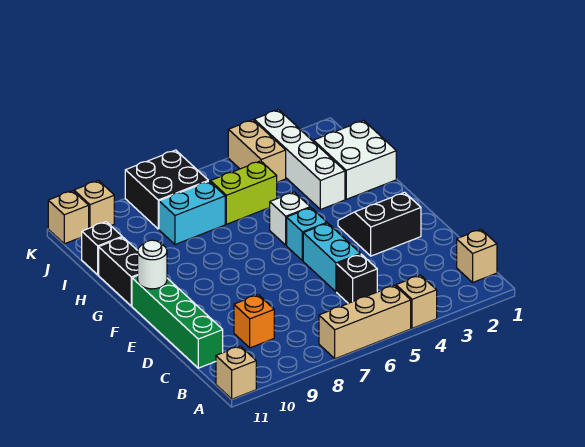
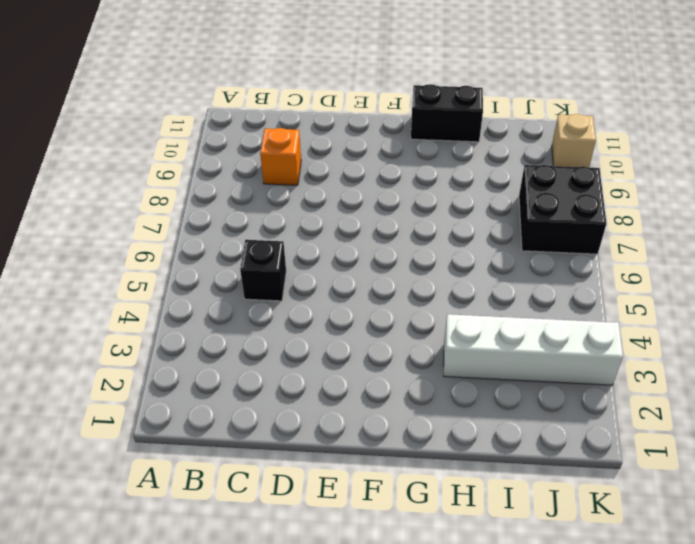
none -> tan brick A4 level 1
none -> tan brick A5:A7 level 1
none -> tan brick A11 level 1

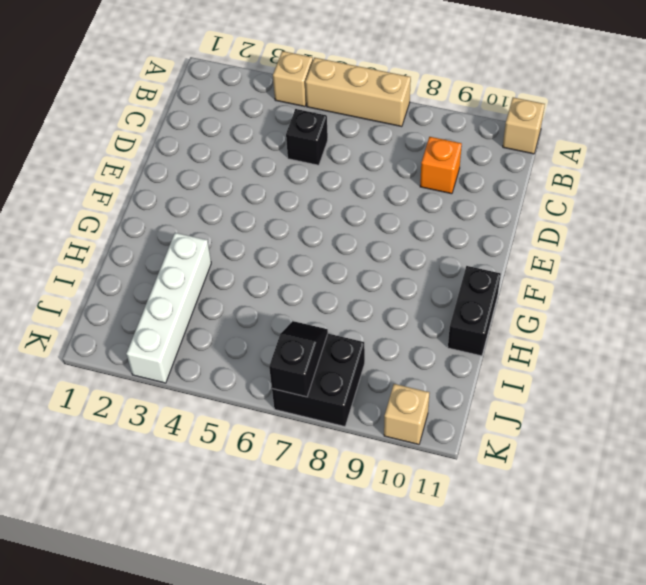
black slope J7:K7 level 2 top K -> none
none -> tan brick B1 level 1
none -> green brick C11:F11 level 1
none -> cyan brick D5:E5 level 1

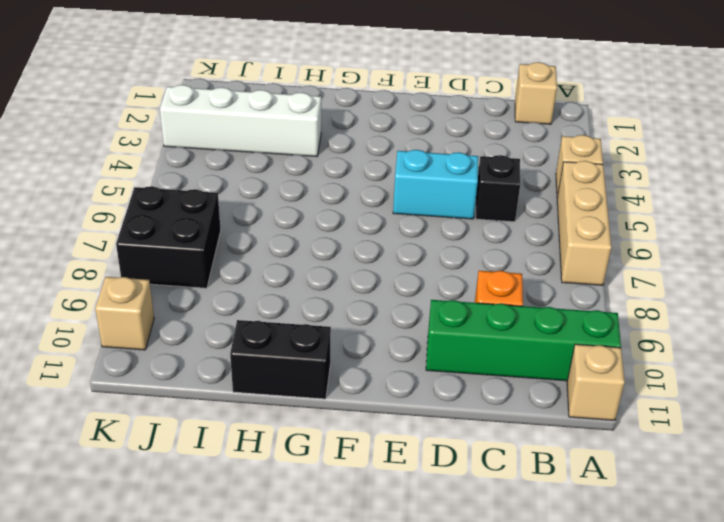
green brick A10:D10 level 1 -> green brick C11:F11 level 1
none -> black slope E2:F3 level 1 top E
none -> cyan brick F5 level 1
none -> white brick G5 level 1

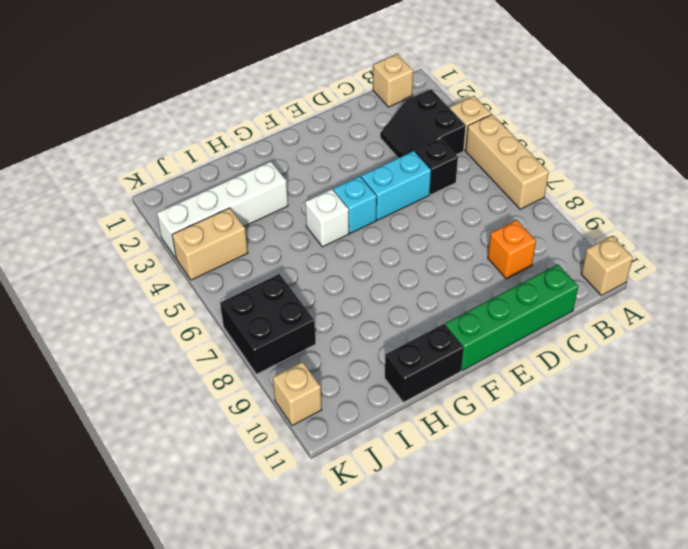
black slope B3:C4 level 1 top B -> black slope E2:F3 level 1 top E
none -> white brick H1:I2 level 1
none -> lime brick I5:I6 level 1
none -> cyan brick I7:I8 level 1

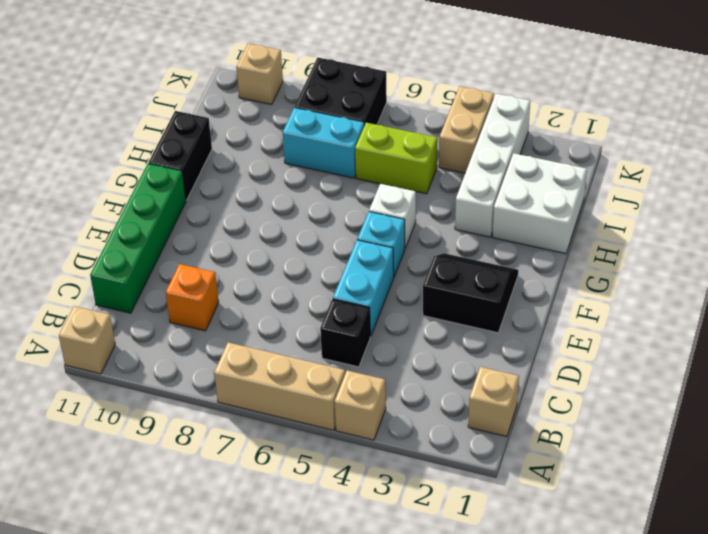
none -> black brick I11 level 1
none -> tan brick K11 level 1
none -> white round brick F11 level 2

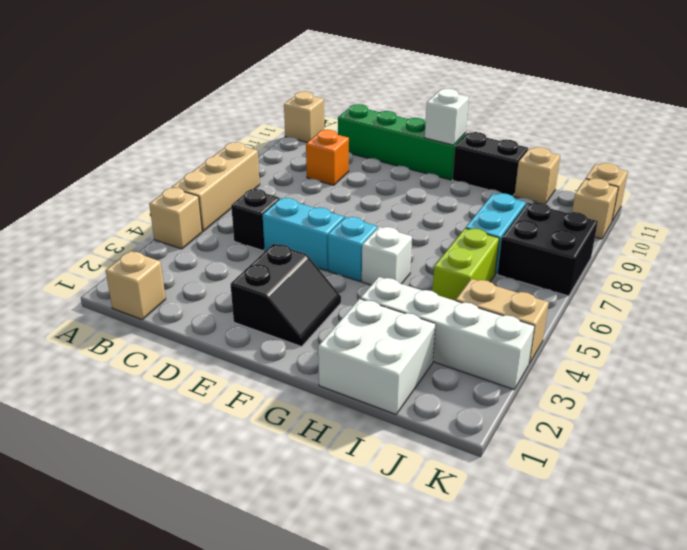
white brick F11 level 2 -> white round brick F11 level 2
tan brick I11 level 1 -> black brick I11 level 1

